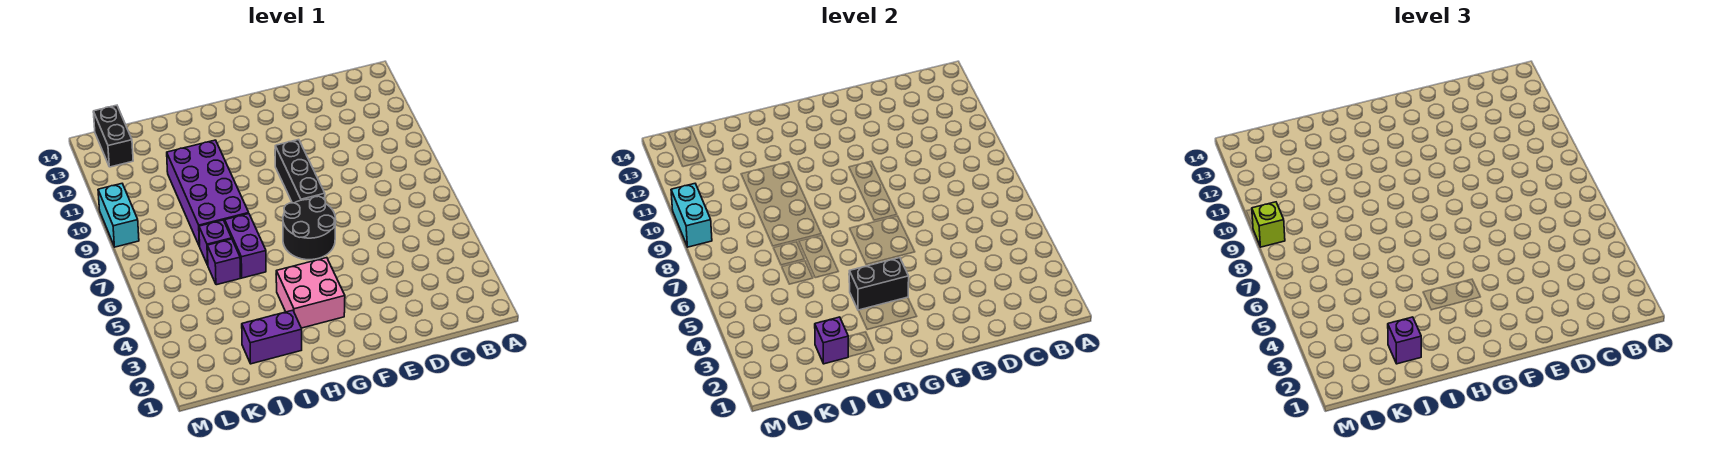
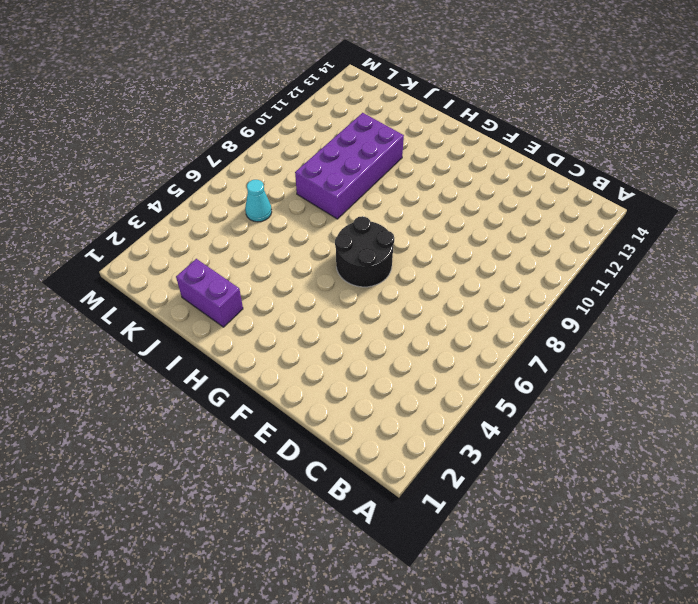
cyan cone K6 level 1 -> none
none -> black brick F8:F10 level 1
none -> pink brick G3:H4 level 1
none -> purple brick I6:I7 level 1

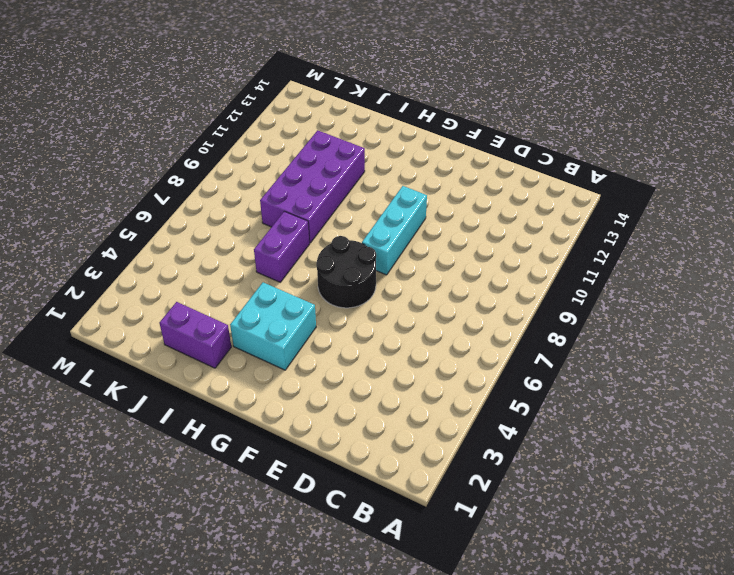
cyan brick F8:F10 level 1 -> black brick F8:F10 level 1
cyan brick G3:H4 level 1 -> pink brick G3:H4 level 1
none -> purple brick J6 level 1
none -> purple brick J7 level 1
none -> black brick L13:L14 level 1

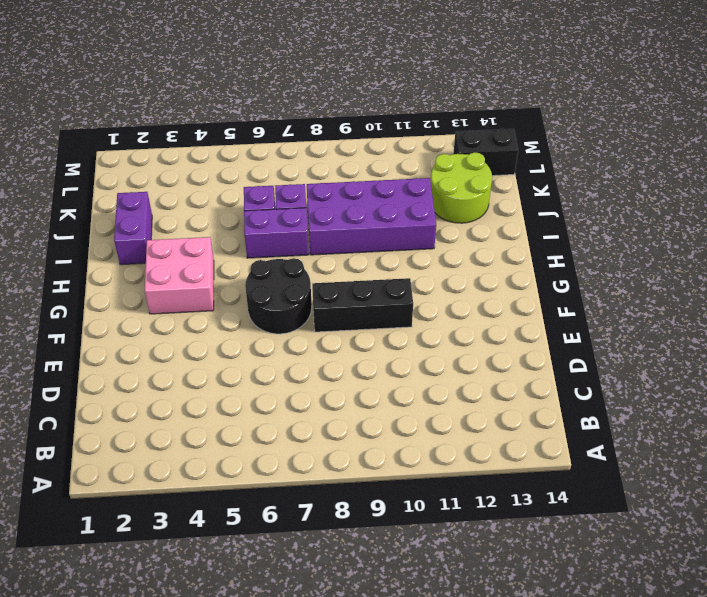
lime round brick J12:K13 level 1 -> none
none -> cyan brick M9:M10 level 1
none -> black brick G4:H4 level 2
none -> purple brick J2 level 2

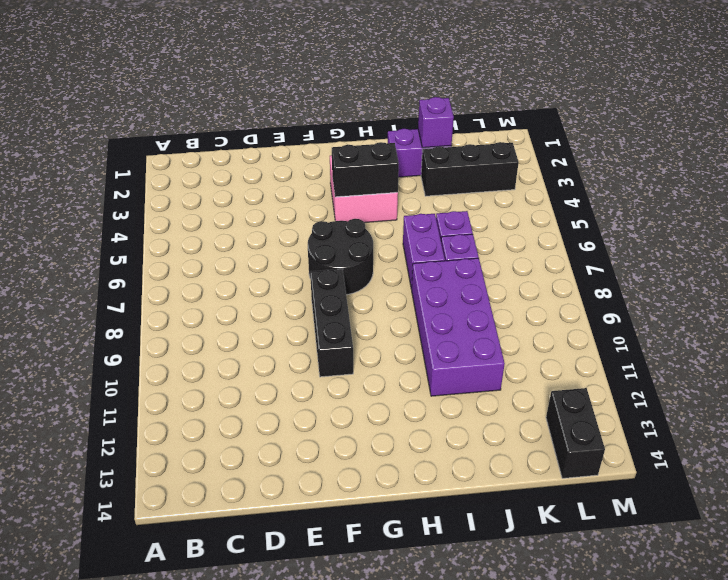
black brick J3:L3 level 1 -> none
none -> cyan brick M9:M10 level 1
none -> cyan brick M9:M10 level 2
none -> purple brick J2 level 3

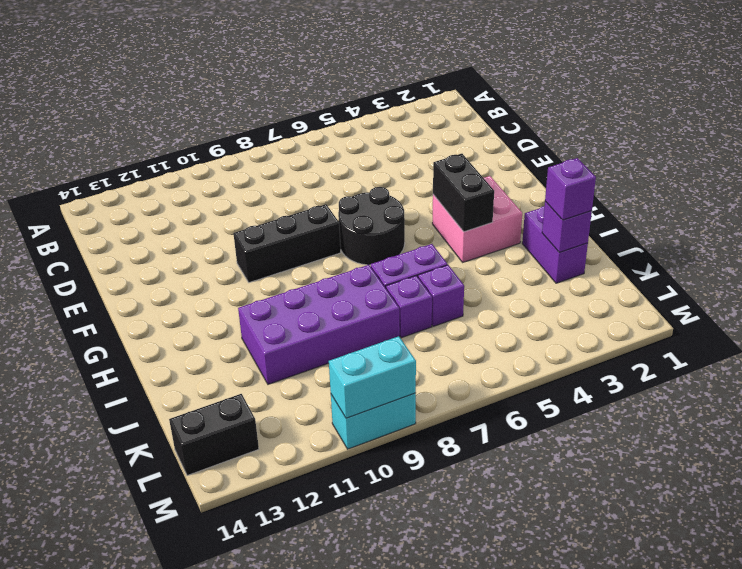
none -> lime brick M9 level 3

